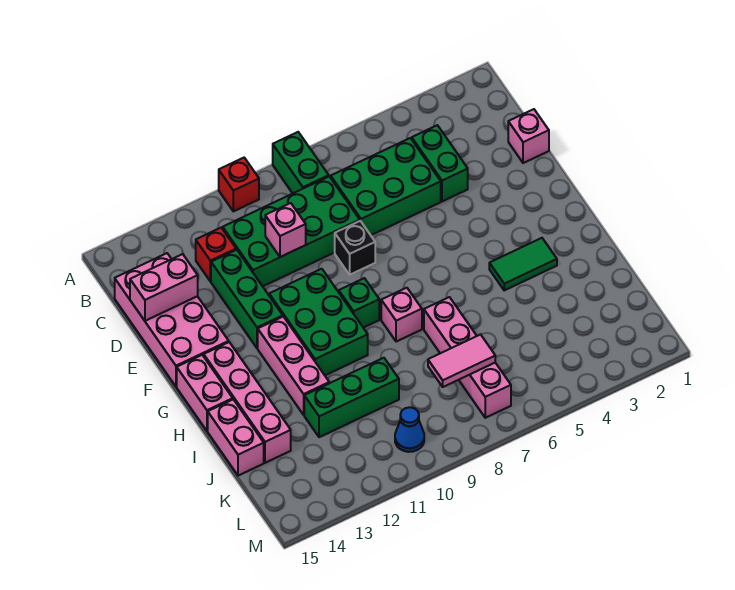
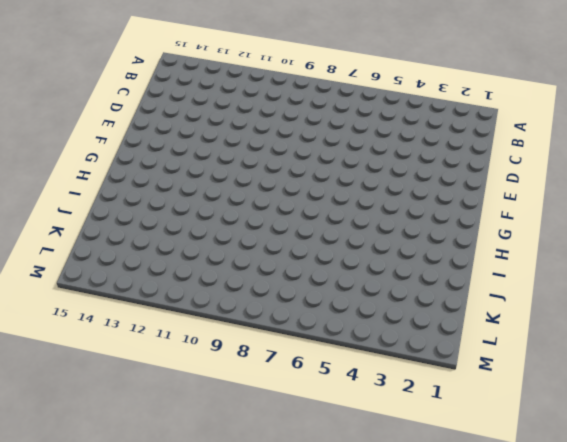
none -> green brick A8:B8 level 1
none -> red brick A10 level 1
none -> green brick C4:D4 level 1

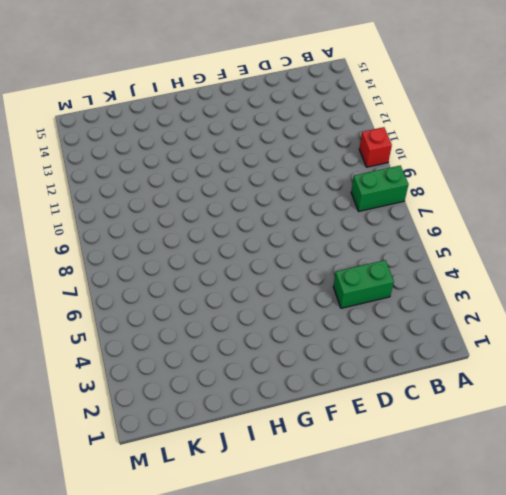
none -> green brick C5:D7 level 1
none -> green brick C8:D11 level 1
none -> red brick C12 level 1

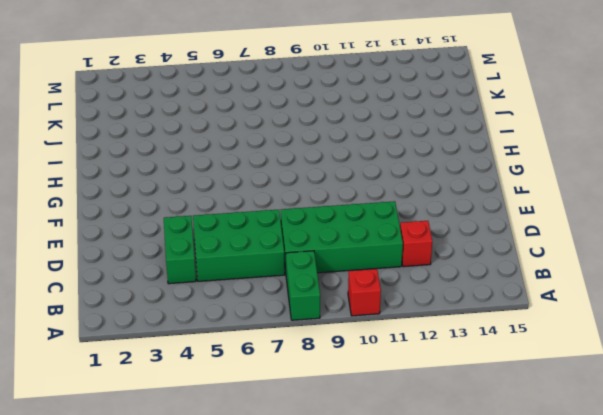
none -> pink brick C14:F15 level 1
none -> pink brick D1 level 1
none -> green brick D12:F12 level 1

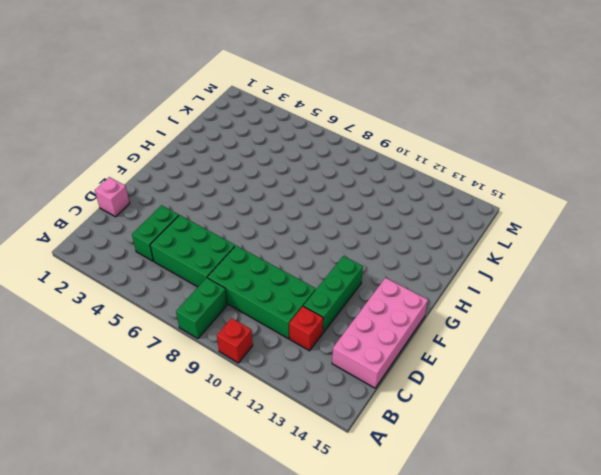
none -> black brick E8 level 1
none -> green brick F10:H11 level 1
none -> green brick G9 level 1

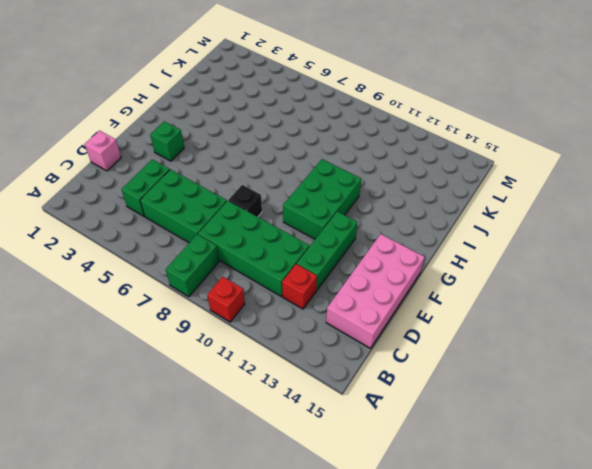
green brick F3 level 1 -> green brick G9 level 1
none -> pink brick G12:I12 level 1
none -> pink brick G14:J14 level 1
none -> pink brick G15:H15 level 1

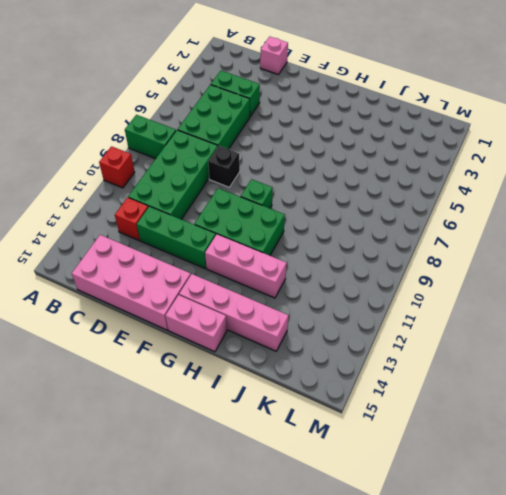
none -> green tile H3:H4 level 1
none -> pink brick H8 level 1
none -> pink brick I7:L7 level 1

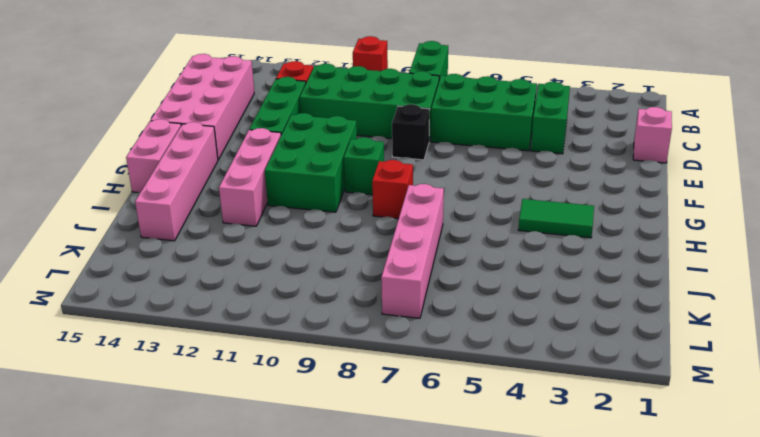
red brick H8 level 1 -> pink brick H8 level 1
none -> pink brick I15:J15 level 1
none -> green brick J10:J12 level 1
none -> blue cone L10 level 1

